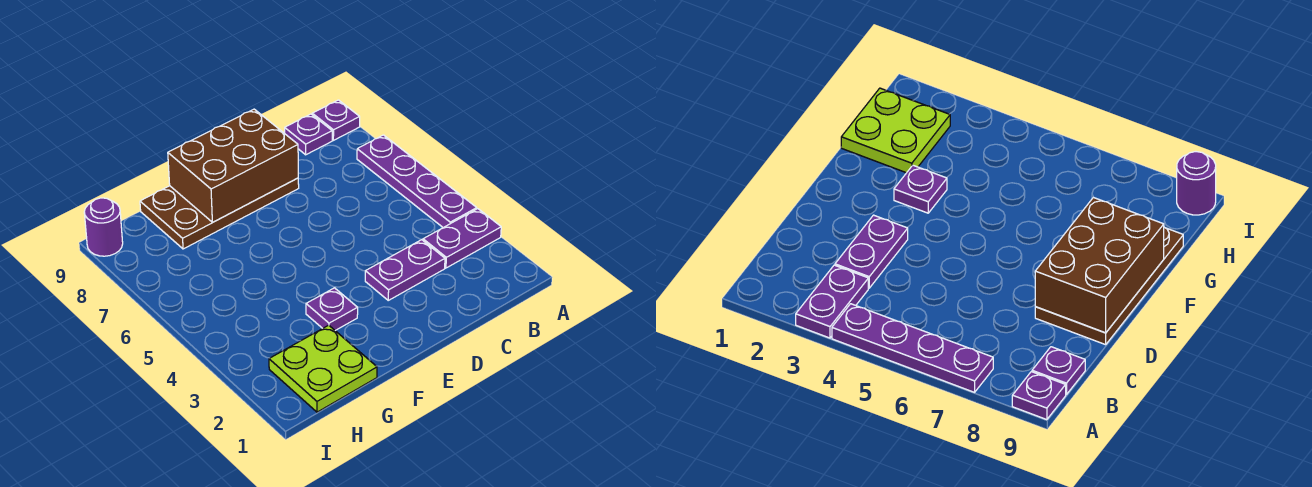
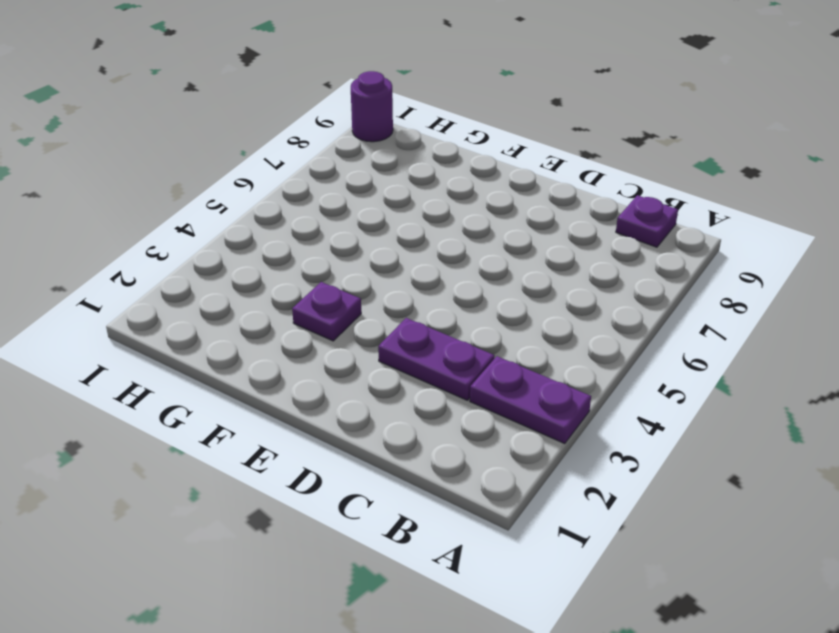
none -> purple plate A4:A7 level 1
none -> purple plate A9 level 1

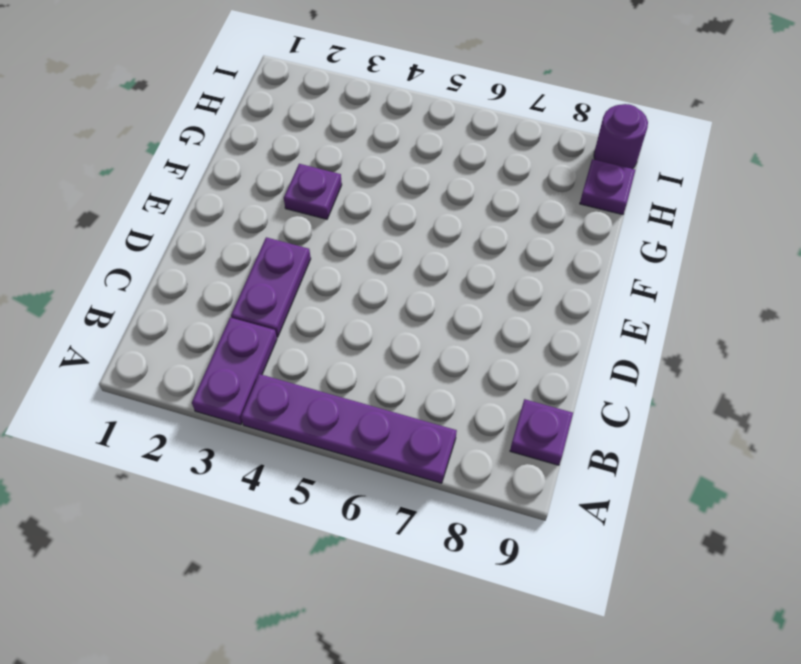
purple plate H9 level 1 -> purple plate A9 level 1
none -> brown plate D8:G9 level 1
none -> lime plate G1:H2 level 1

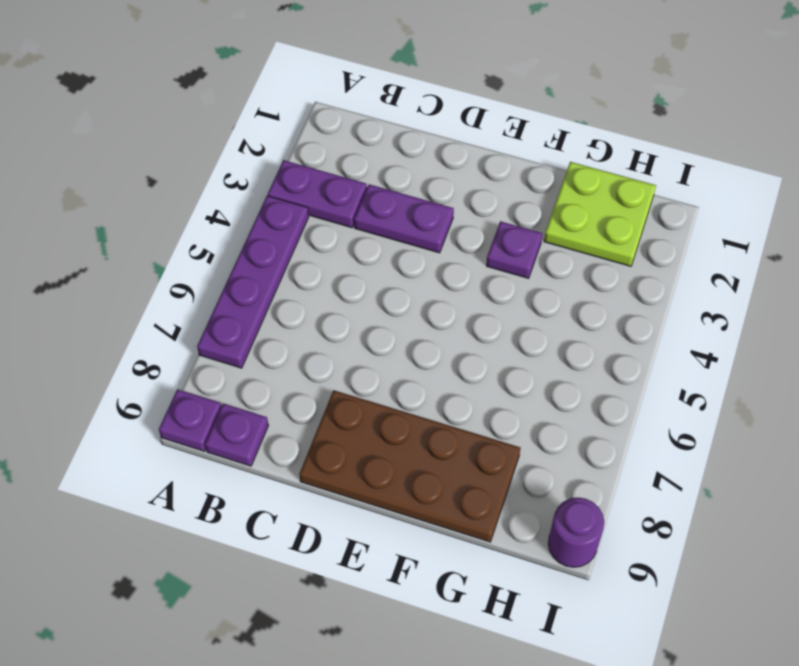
none -> brown brick D8:F9 level 2

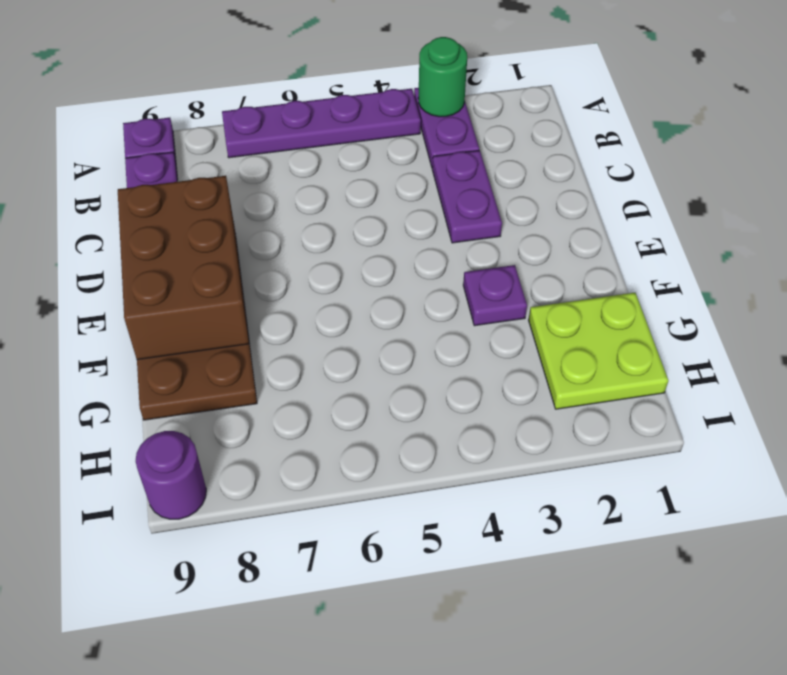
green round brick A3 level 2 -> none

